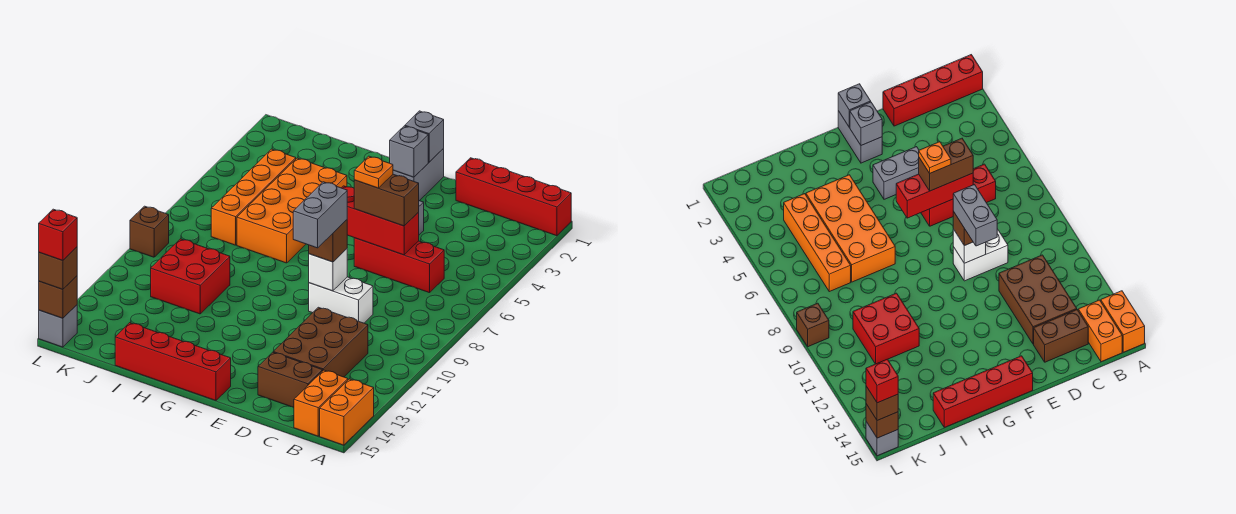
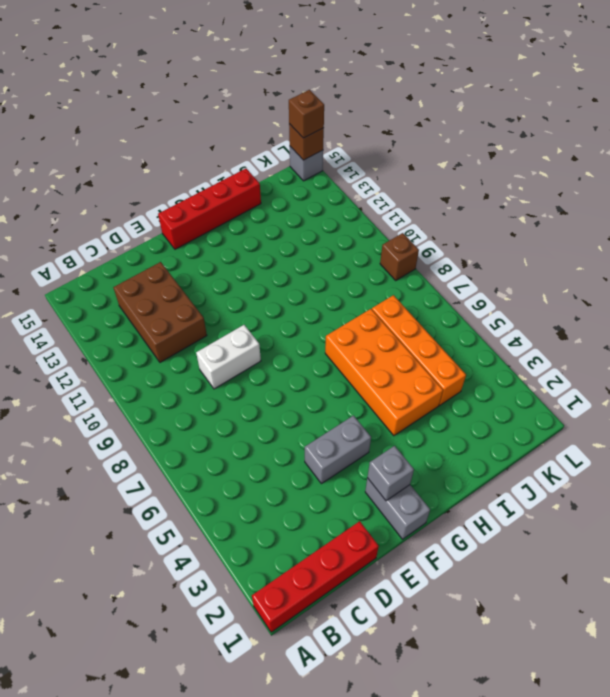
none -> orange brick A14:A15 level 1
none -> orange brick B14:B15 level 1
none -> red brick C6:E6 level 1

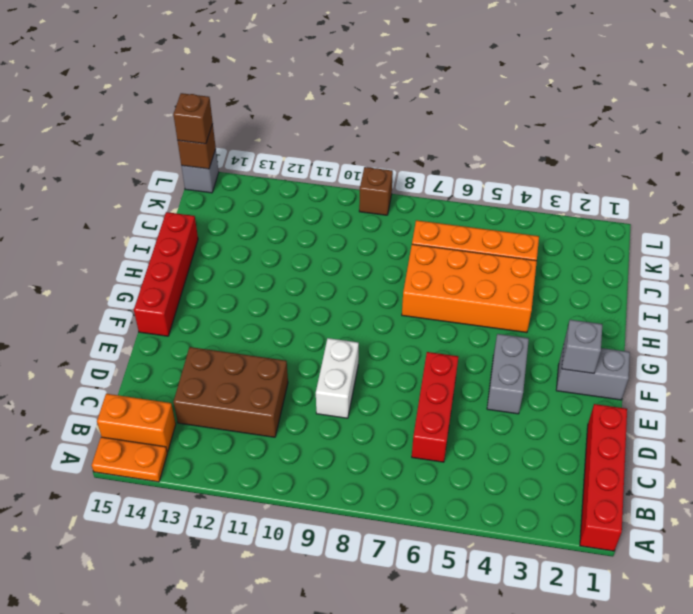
orange plate A14:A15 level 1 -> orange brick A14:A15 level 1
none -> brown brick C14:D14 level 1
none -> red brick I10:J11 level 1
none -> red brick D6:F6 level 2

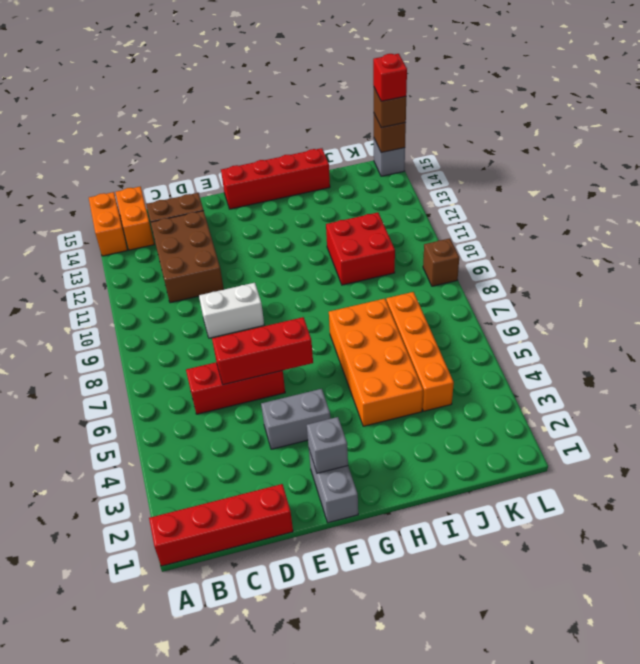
none -> white brick E9 level 2
none -> grey brick F1 level 2
none -> brown brick D6:E6 level 3

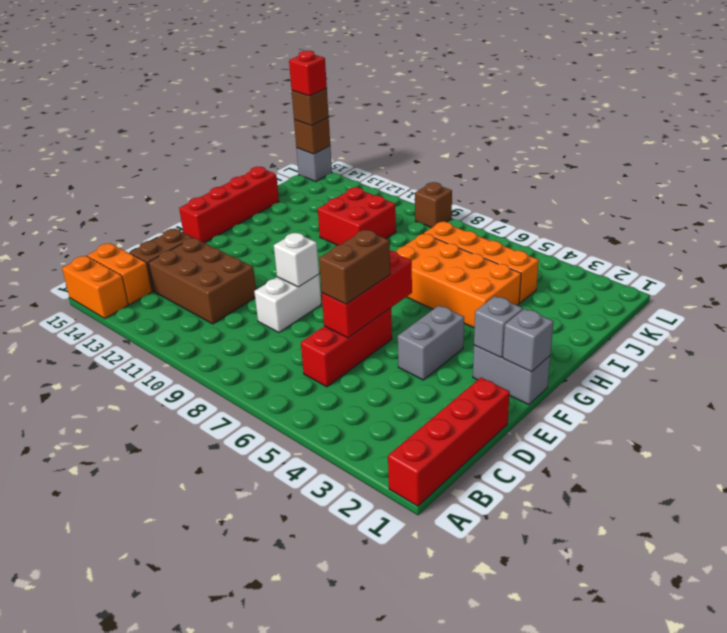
none -> brown brick E9 level 3
none -> orange plate E6 level 4
none -> grey brick E9:E10 level 4

